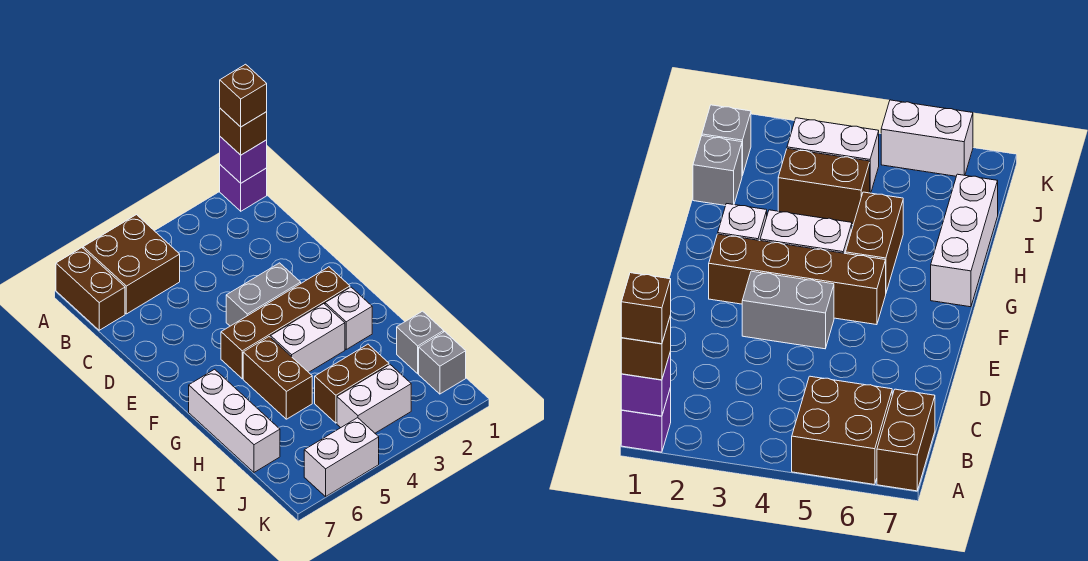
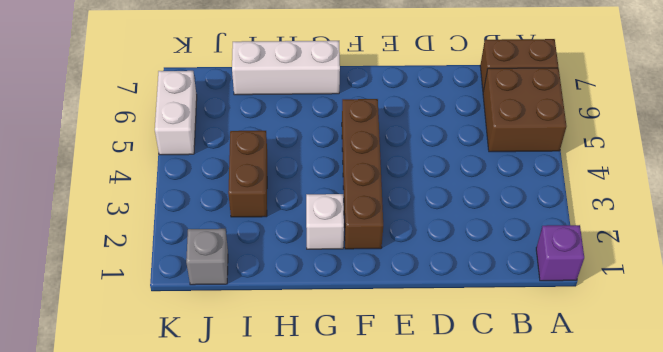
none -> grey brick E3:E4 level 1
none -> white brick G3:G4 level 1
none -> brown brick G5:H5 level 1

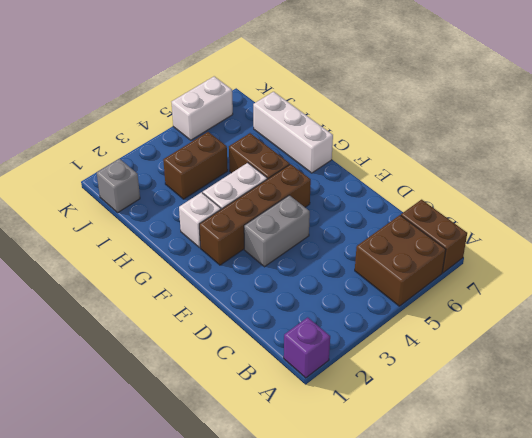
none -> grey brick I1 level 1
none -> white brick J3:J4 level 1
none -> purple brick A1 level 2

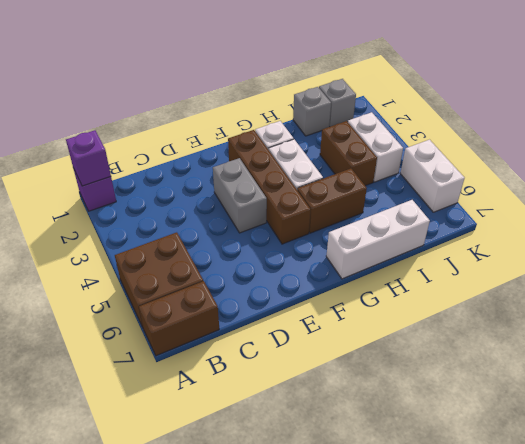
none -> brown brick A1 level 3
none -> brown brick A1 level 4

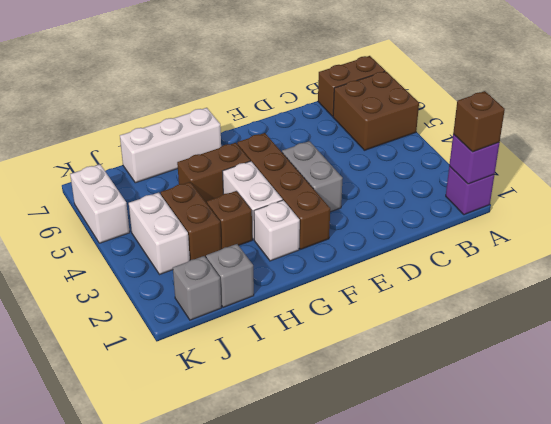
brown brick H3 level 1 -> brown brick A1 level 4

